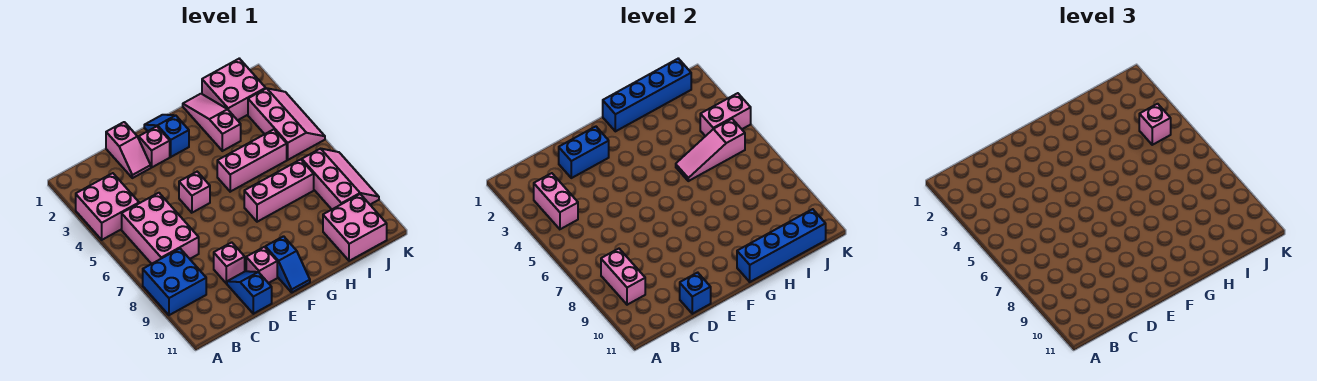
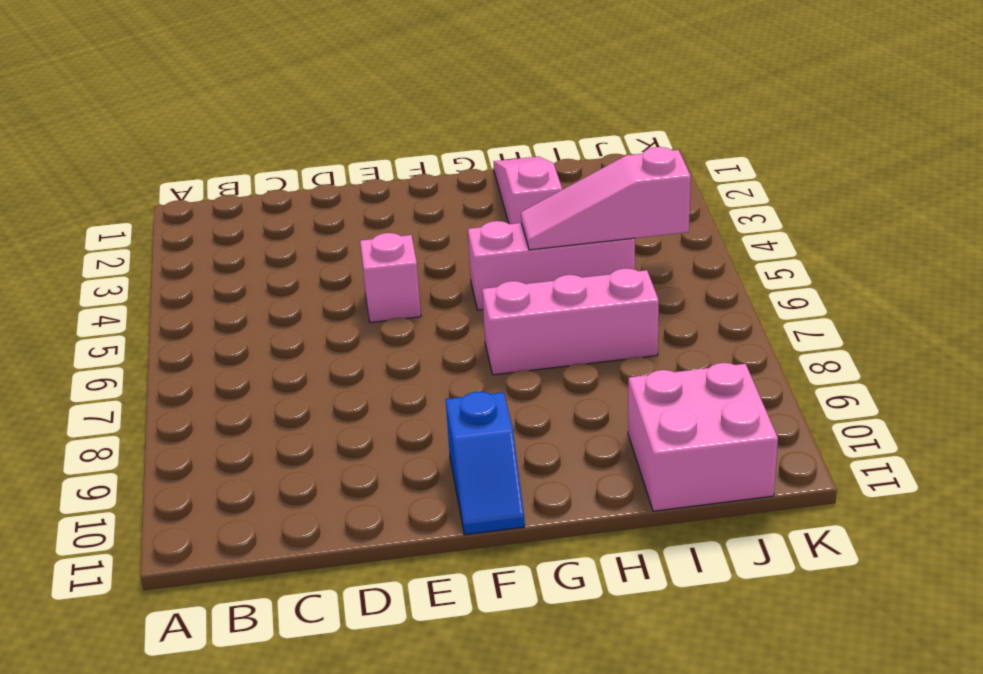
none -> pink brick A3:B4 level 1
none -> blue brick A8:B9 level 1
none -> pink brick B5:C7 level 1

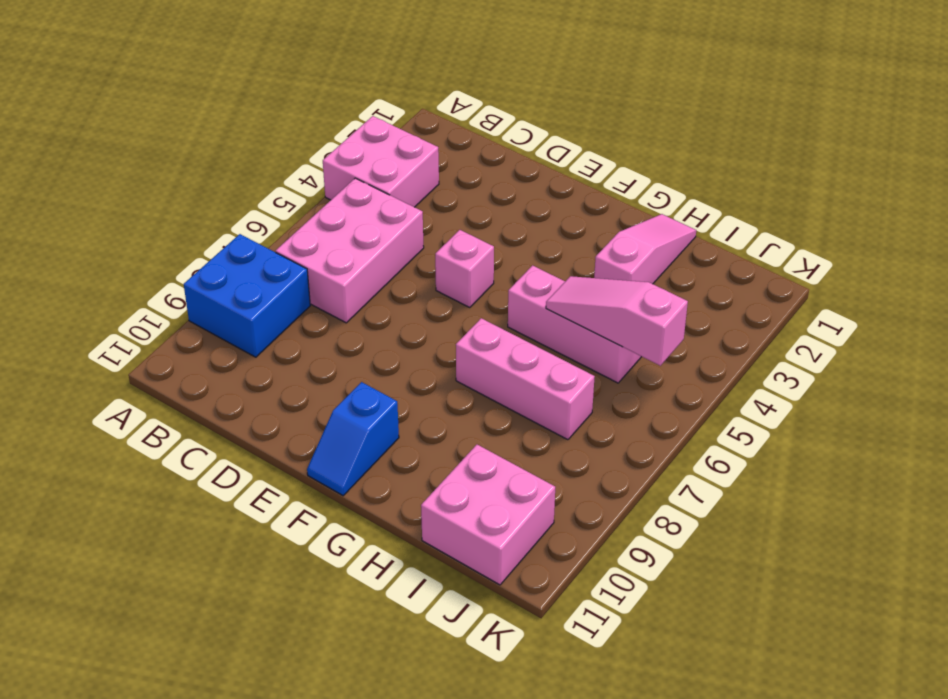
none -> pink slope D1:D2 level 1 top 1
none -> pink brick D9 level 1
none -> blue slope D10:D11 level 1 top 11

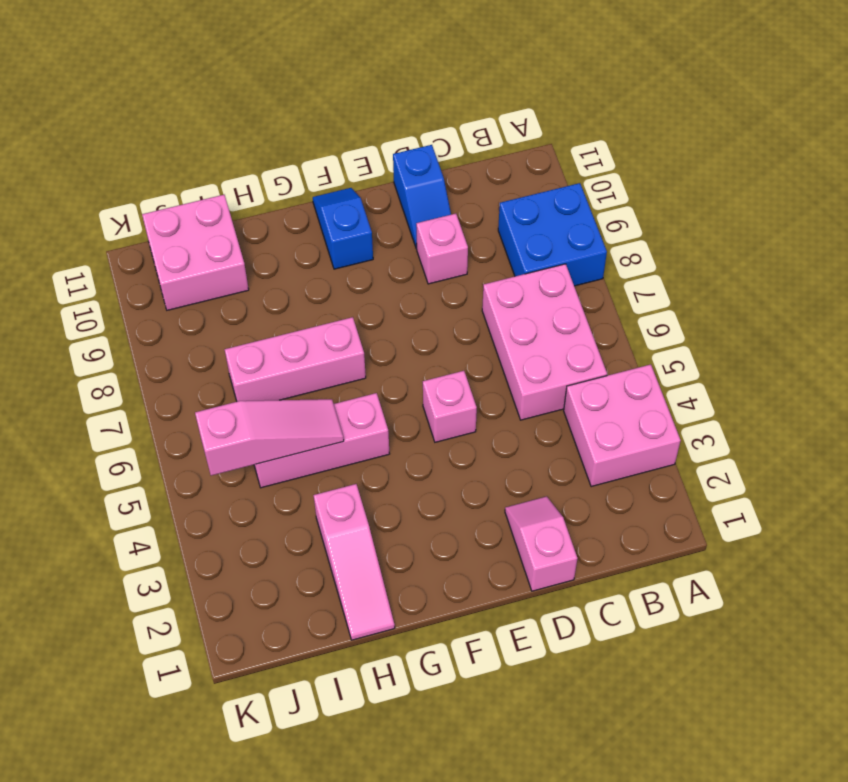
none -> pink brick E2 level 1
none -> pink brick E10 level 1
none -> blue slope F1:F2 level 1 top 2

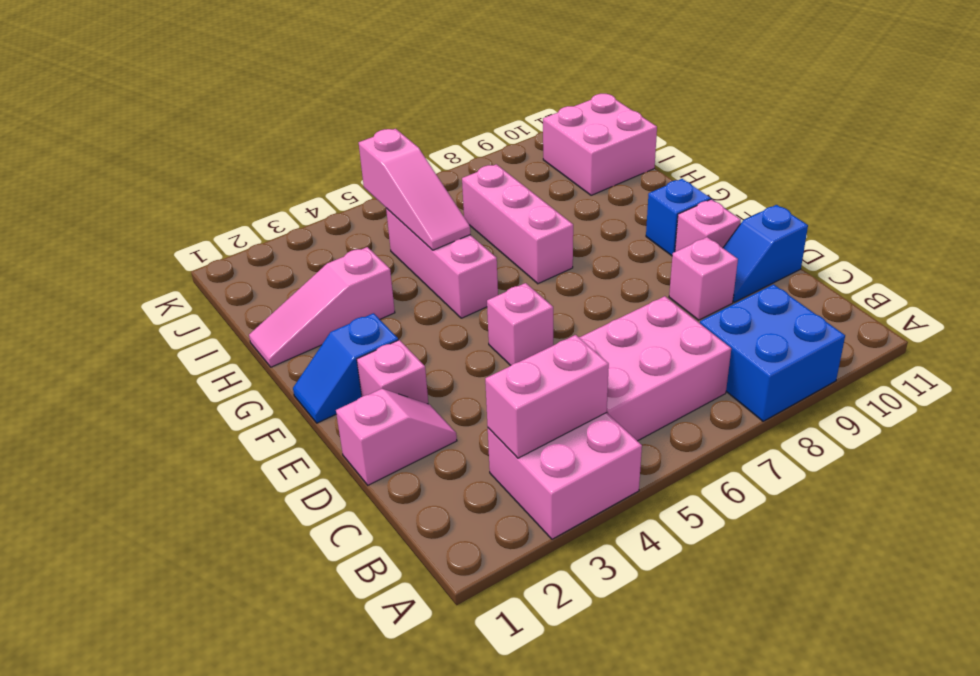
none -> pink brick I1:J2 level 1
none -> pink slope J3:K5 level 1 top J
none -> pink slope J7:K9 level 1 top J

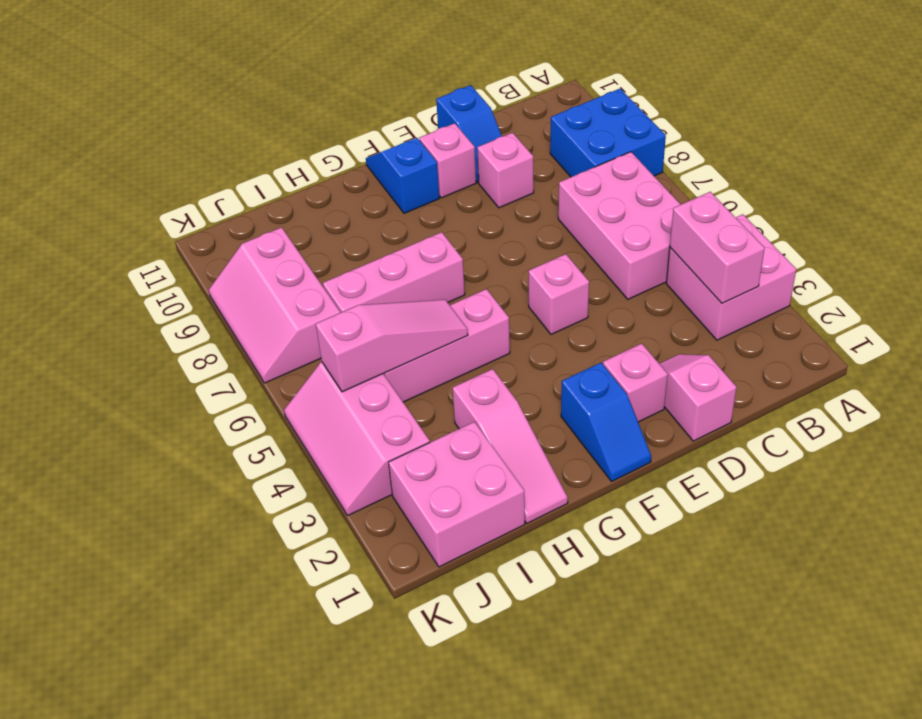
none -> pink brick I10:J11 level 1
none -> pink brick B8:B9 level 2
none -> blue brick D2:E2 level 2

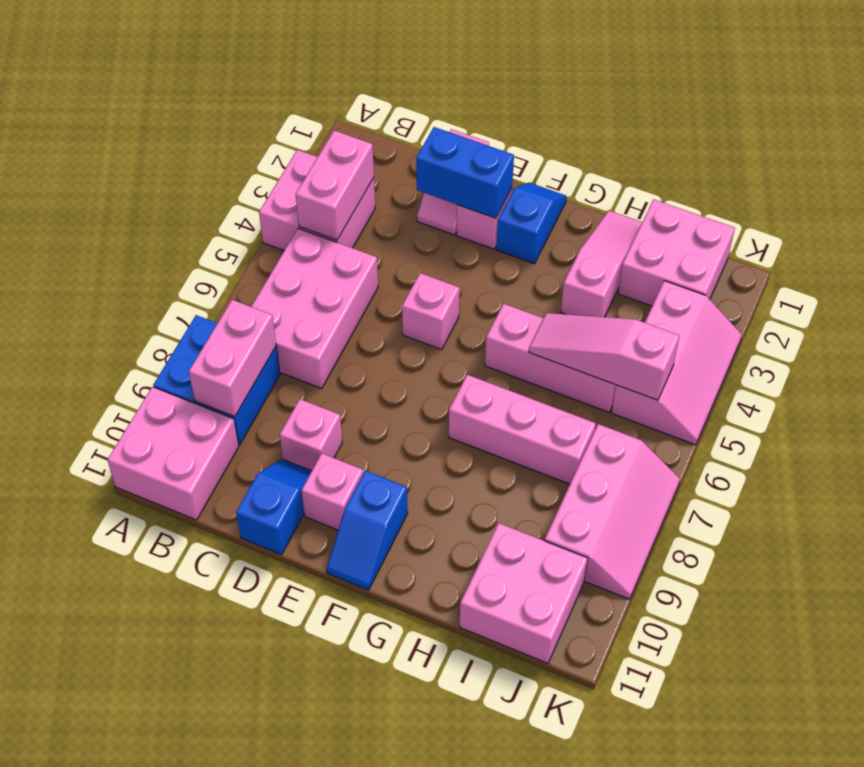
pink brick A10:B11 level 1 -> none
none -> blue brick D11 level 2
none -> blue brick G1:J1 level 2
none -> blue brick G11:J11 level 2

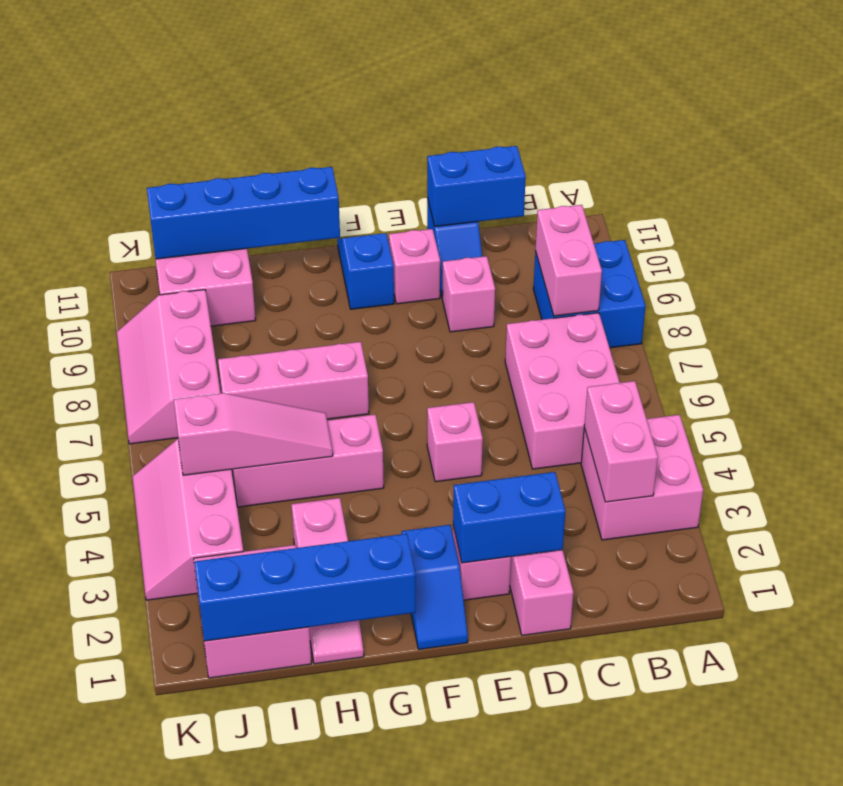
blue brick C11:D11 level 2 -> blue brick D11 level 2
none -> pink brick J4:K4 level 2
none -> pink brick J4 level 3

